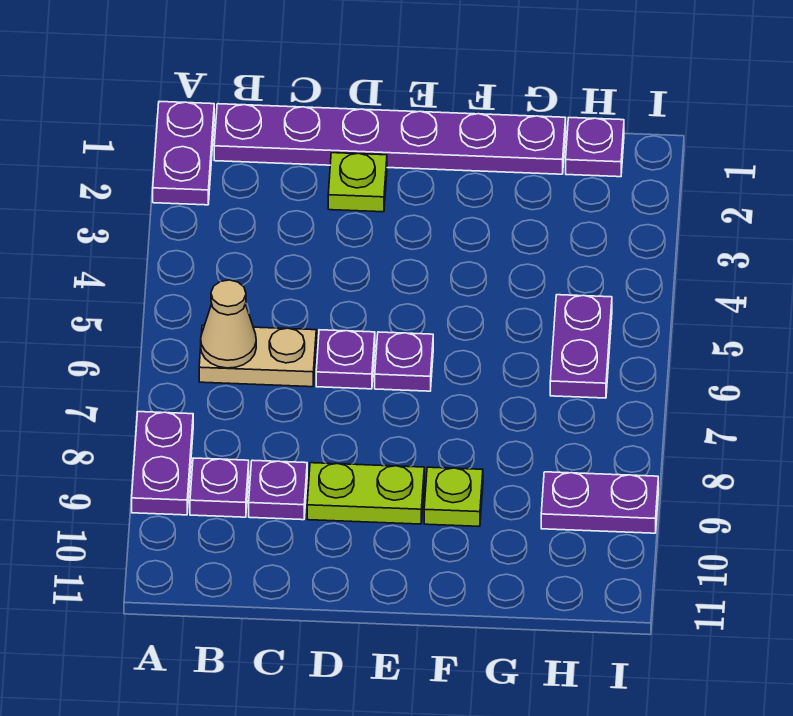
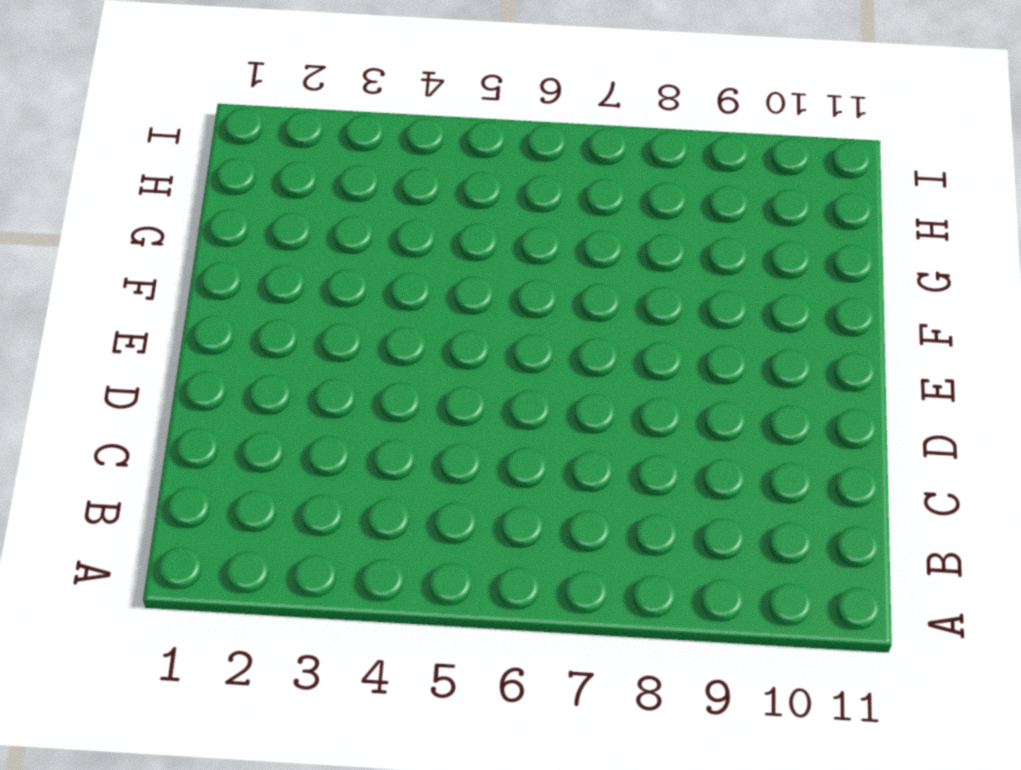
none -> purple plate A1:A2 level 1
none -> purple plate A8:A9 level 1
none -> purple plate B1:G1 level 1

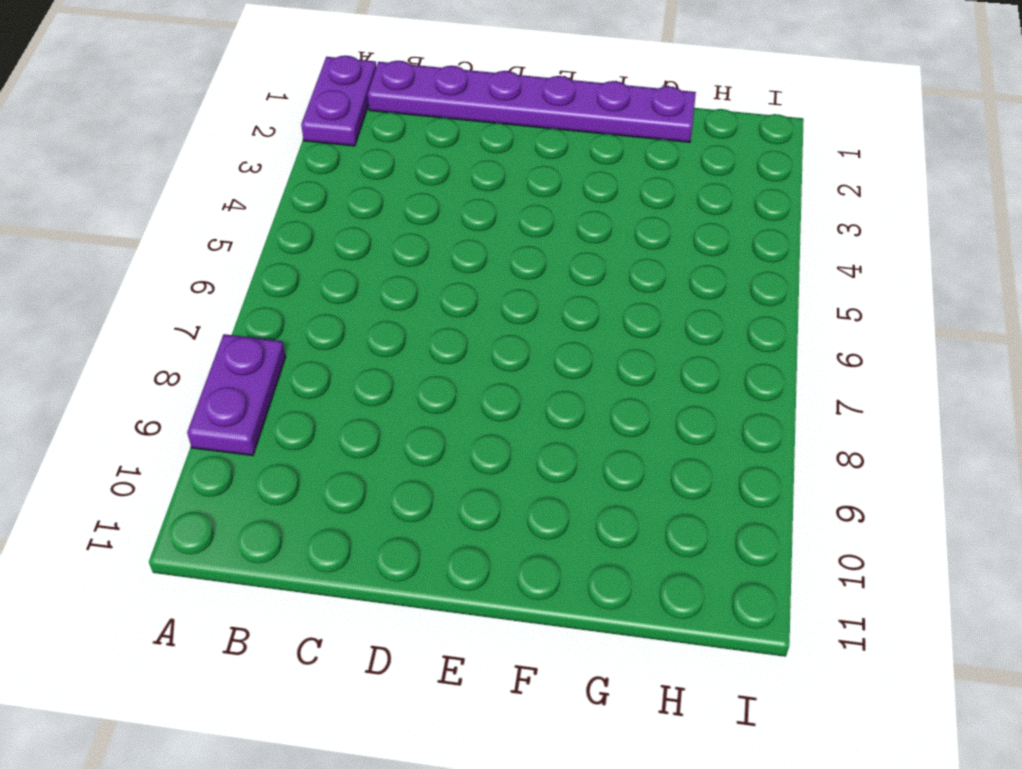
none -> tan plate B6:C6 level 1
none -> purple plate B9 level 1
none -> purple plate C9 level 1

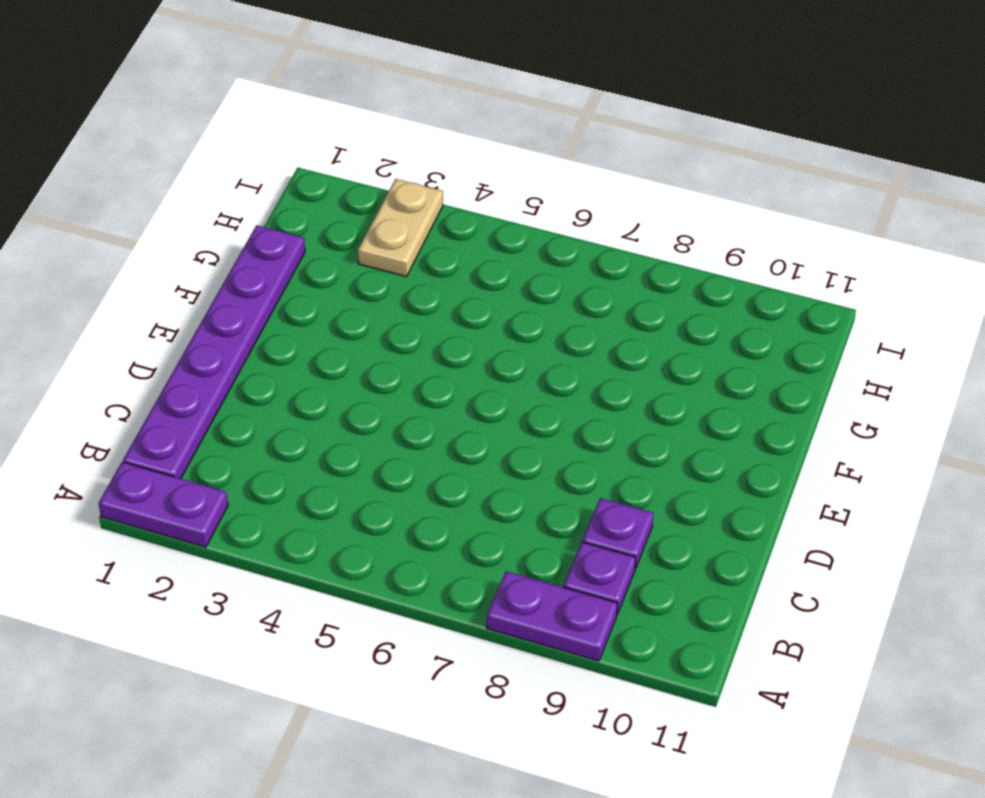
tan plate H3:I3 level 1 -> tan plate B6:C6 level 1
none -> lime plate D2 level 1
none -> purple plate D6 level 1
none -> lime plate D9:E9 level 1

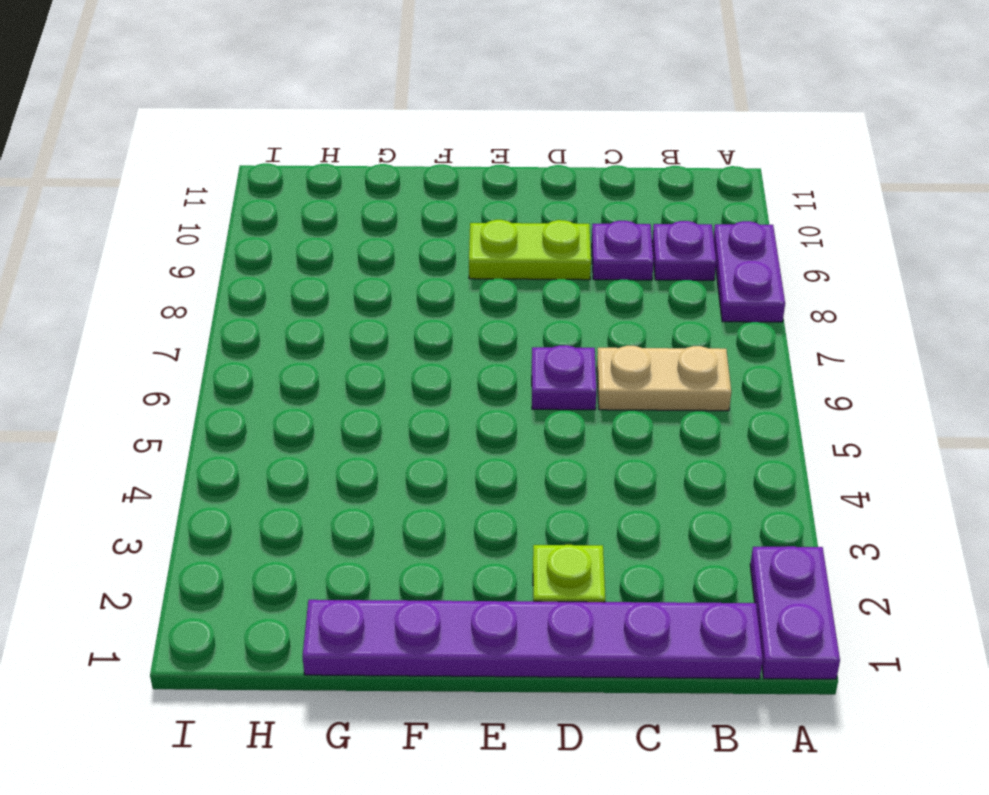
none -> purple plate E6 level 1
none -> lime plate F9 level 1
none -> purple plate H1 level 1

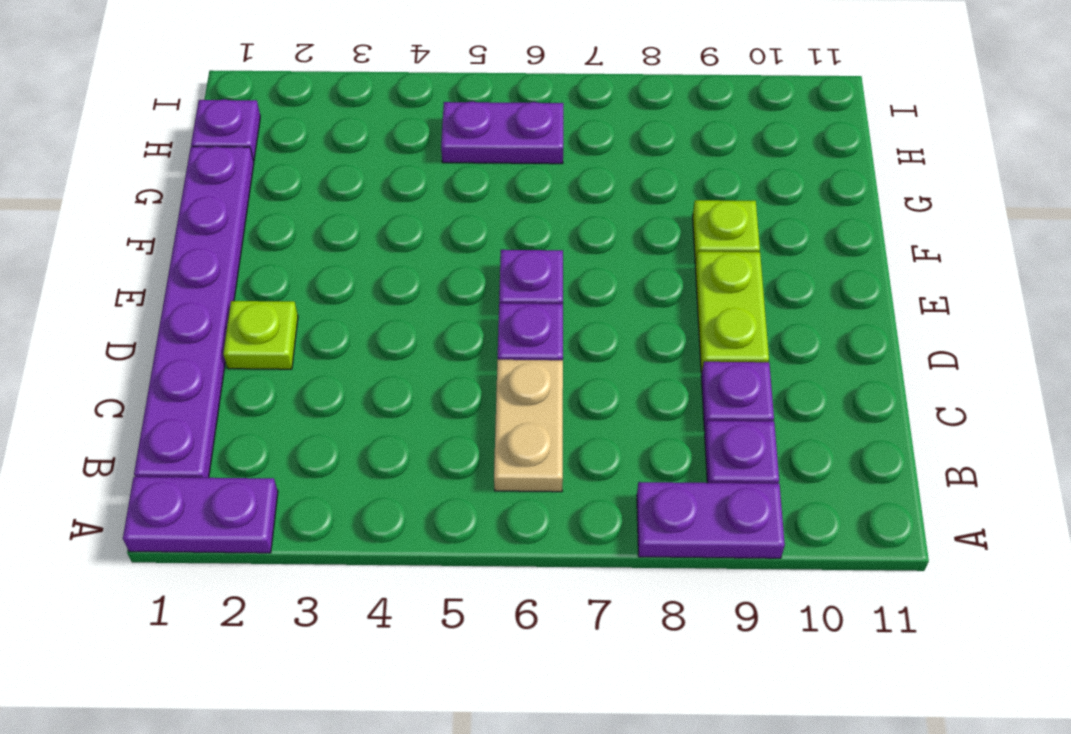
none -> purple plate H9:I9 level 1
none -> tan cone B6 level 2

